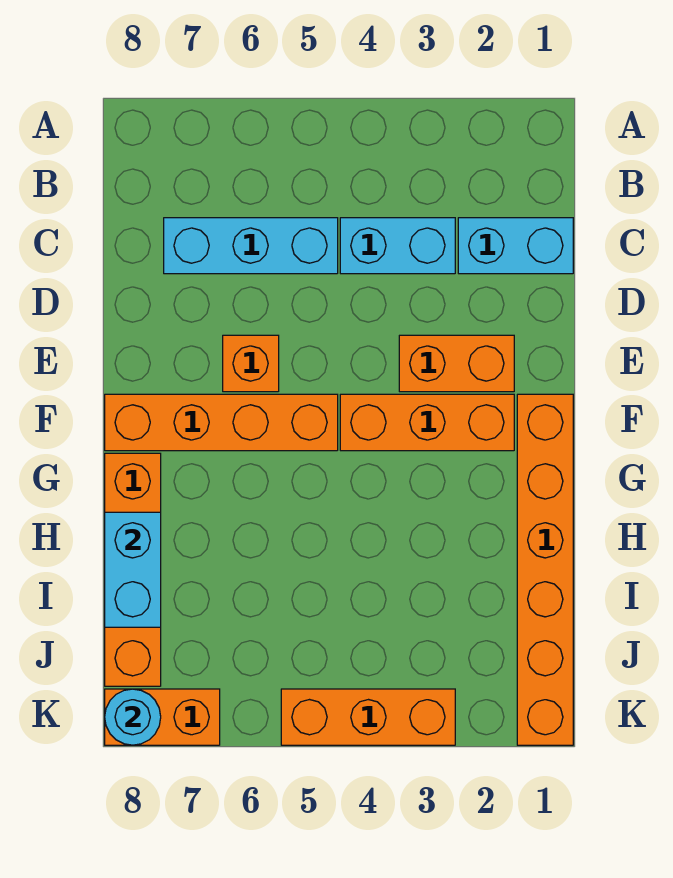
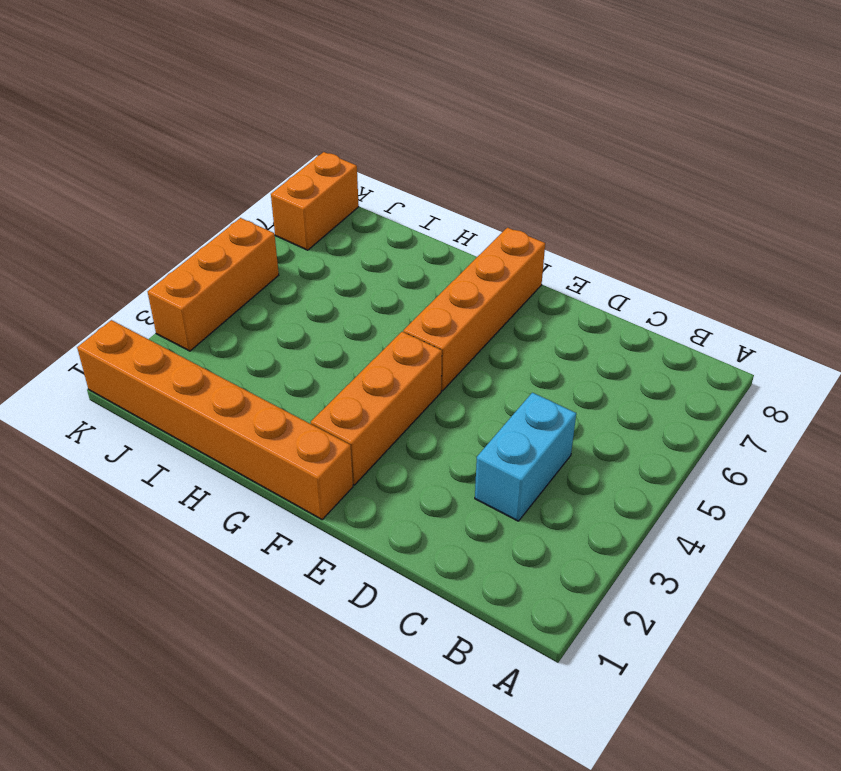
none -> cyan brick C1:C2 level 1
none -> cyan brick C5:C7 level 1
none -> orange brick E2:E3 level 1

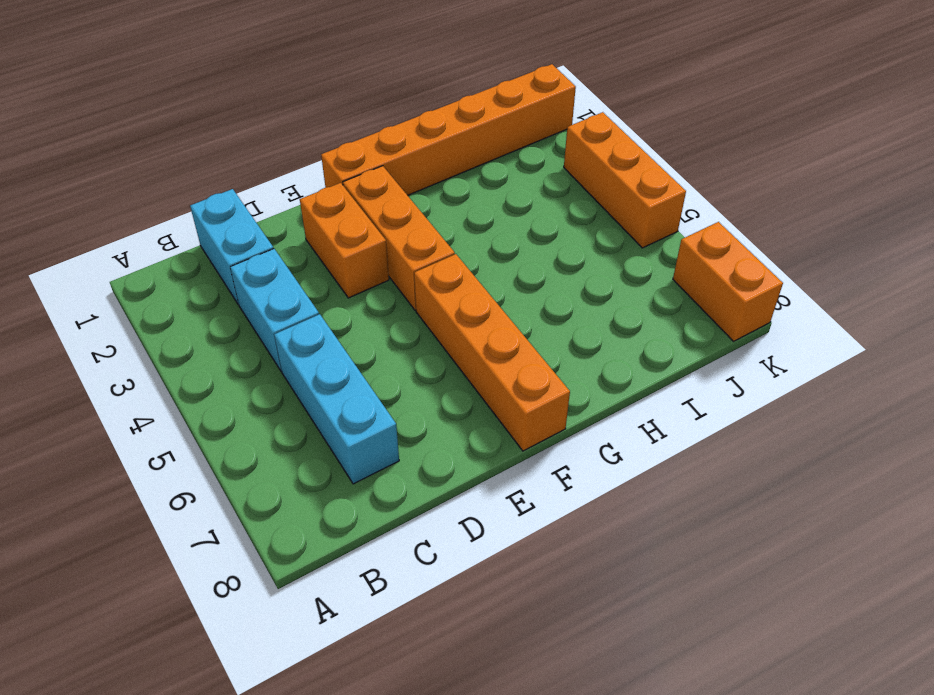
none -> orange brick E6 level 1
none -> orange brick G8:J8 level 1
none -> cyan brick H8:I8 level 2

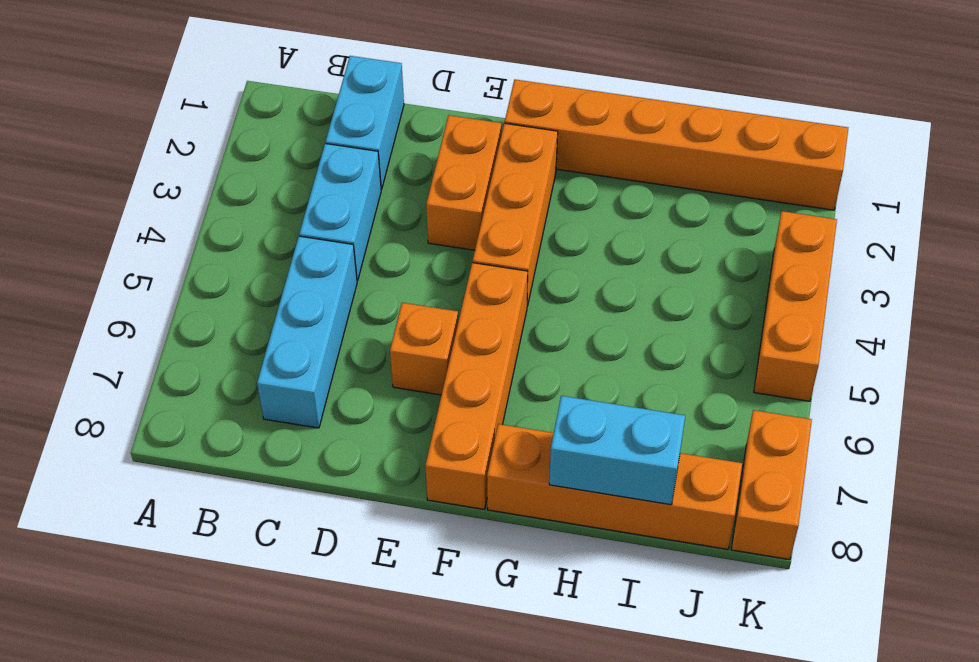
none -> cyan round brick K8 level 2

